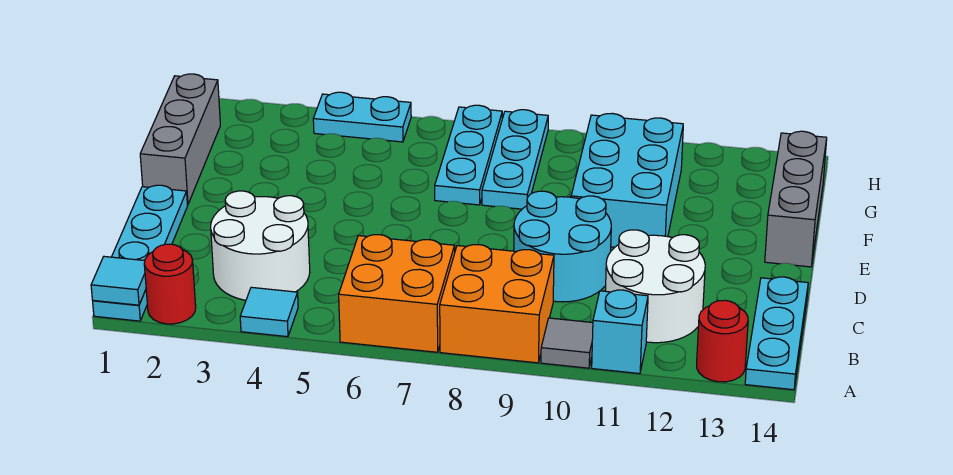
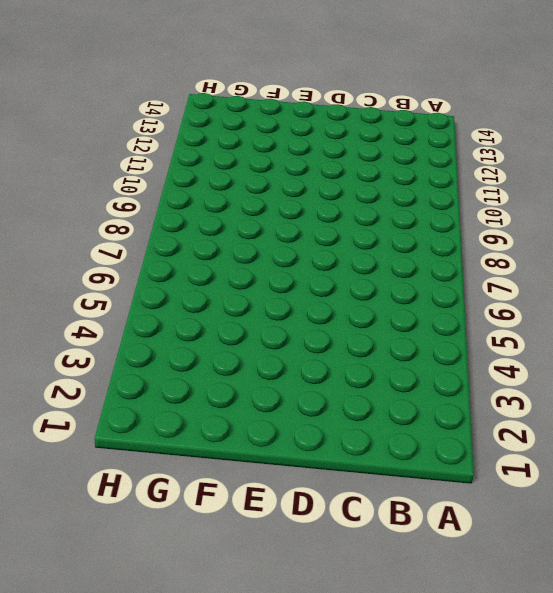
none -> cyan plate A1:D1 level 1
none -> red round brick A2 level 1
none -> cyan tile A4 level 1

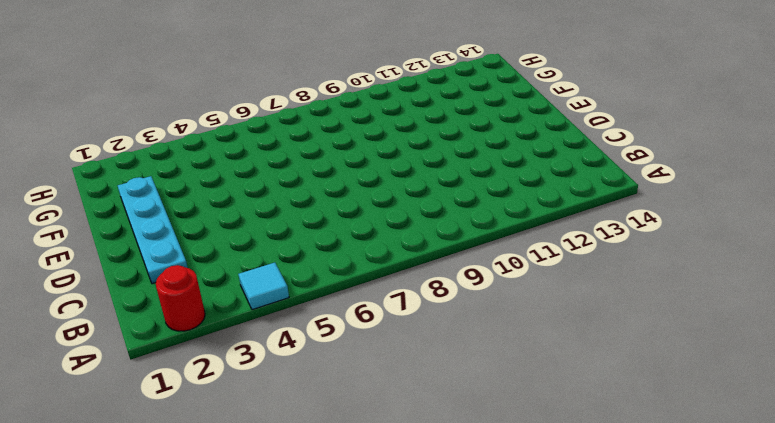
cyan plate C2:F2 level 1 -> cyan plate A1:D1 level 1
none -> orange brick A6:B7 level 1
none -> orange brick A8:B9 level 1
none -> grey tile A10 level 1

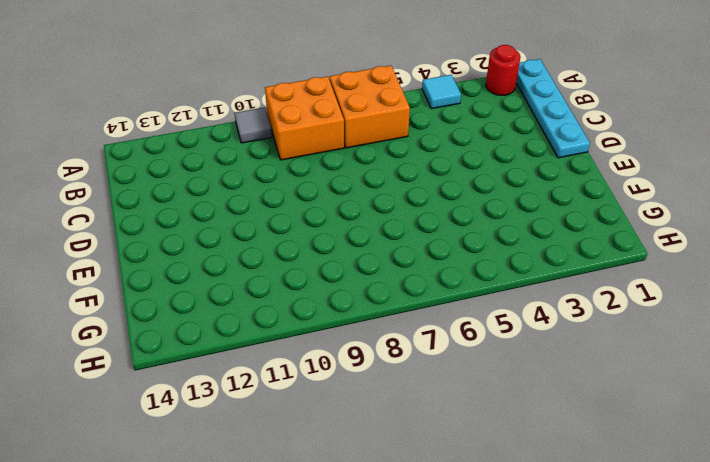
none -> cyan brick A11 level 1
none -> red round brick A13 level 1
none -> cyan plate A14:C14 level 1

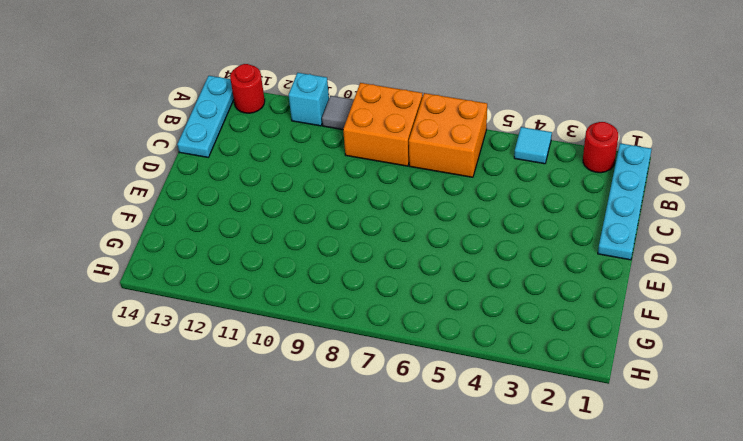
none -> white round brick B3:C4 level 1
none -> white round brick B11:C12 level 1
none -> cyan round brick C9:D10 level 1

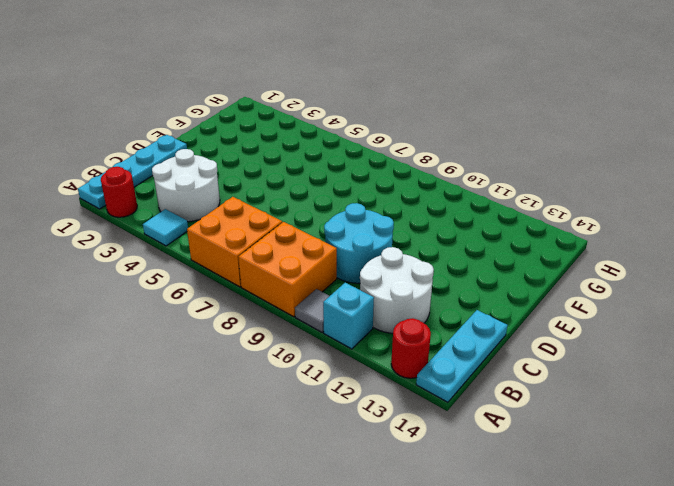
none -> grey brick E1:G1 level 1
none -> cyan brick E10:G11 level 1
none -> grey brick E14:G14 level 1

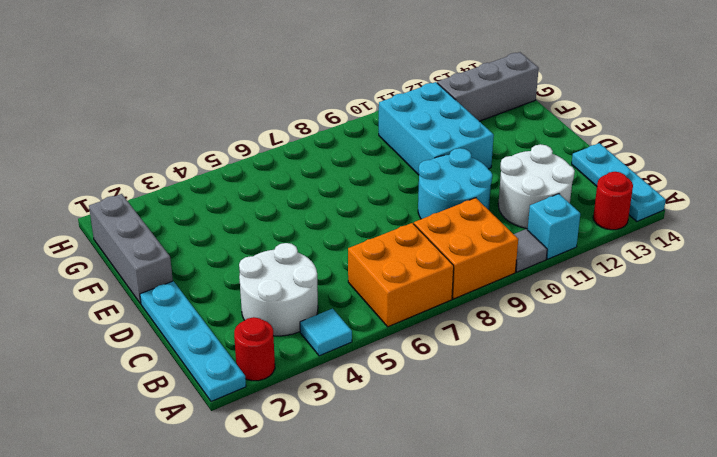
grey brick G12:G14 level 1 -> grey brick E14:G14 level 1
none -> cyan plate F7:H7 level 1
none -> cyan plate F8:H8 level 1
none -> cyan plate H4:H5 level 1

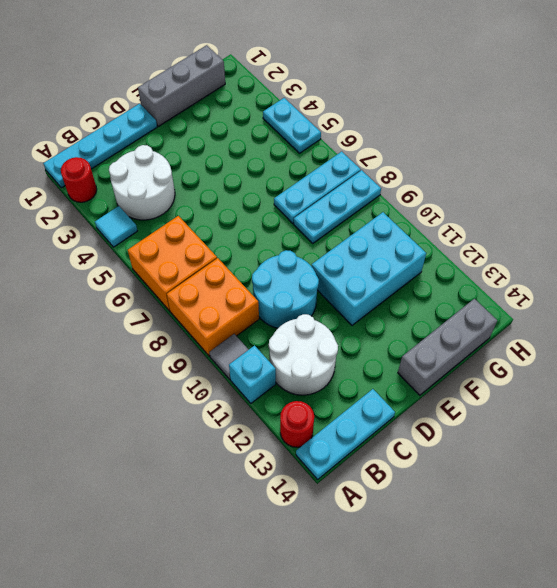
none -> cyan tile A1 level 2

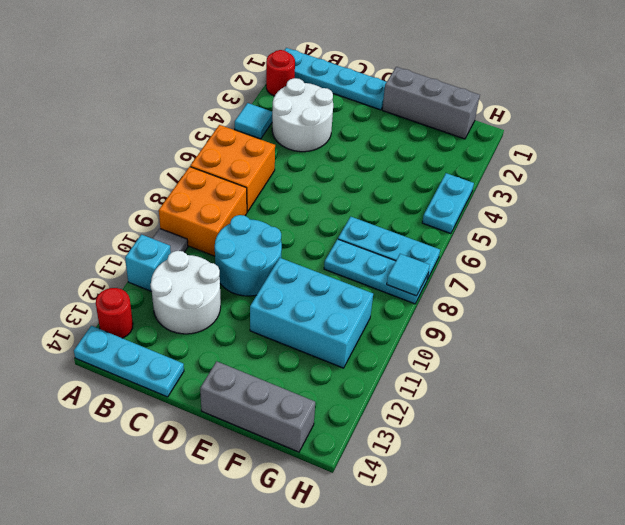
cyan tile H8 level 2 -> cyan tile A1 level 2

